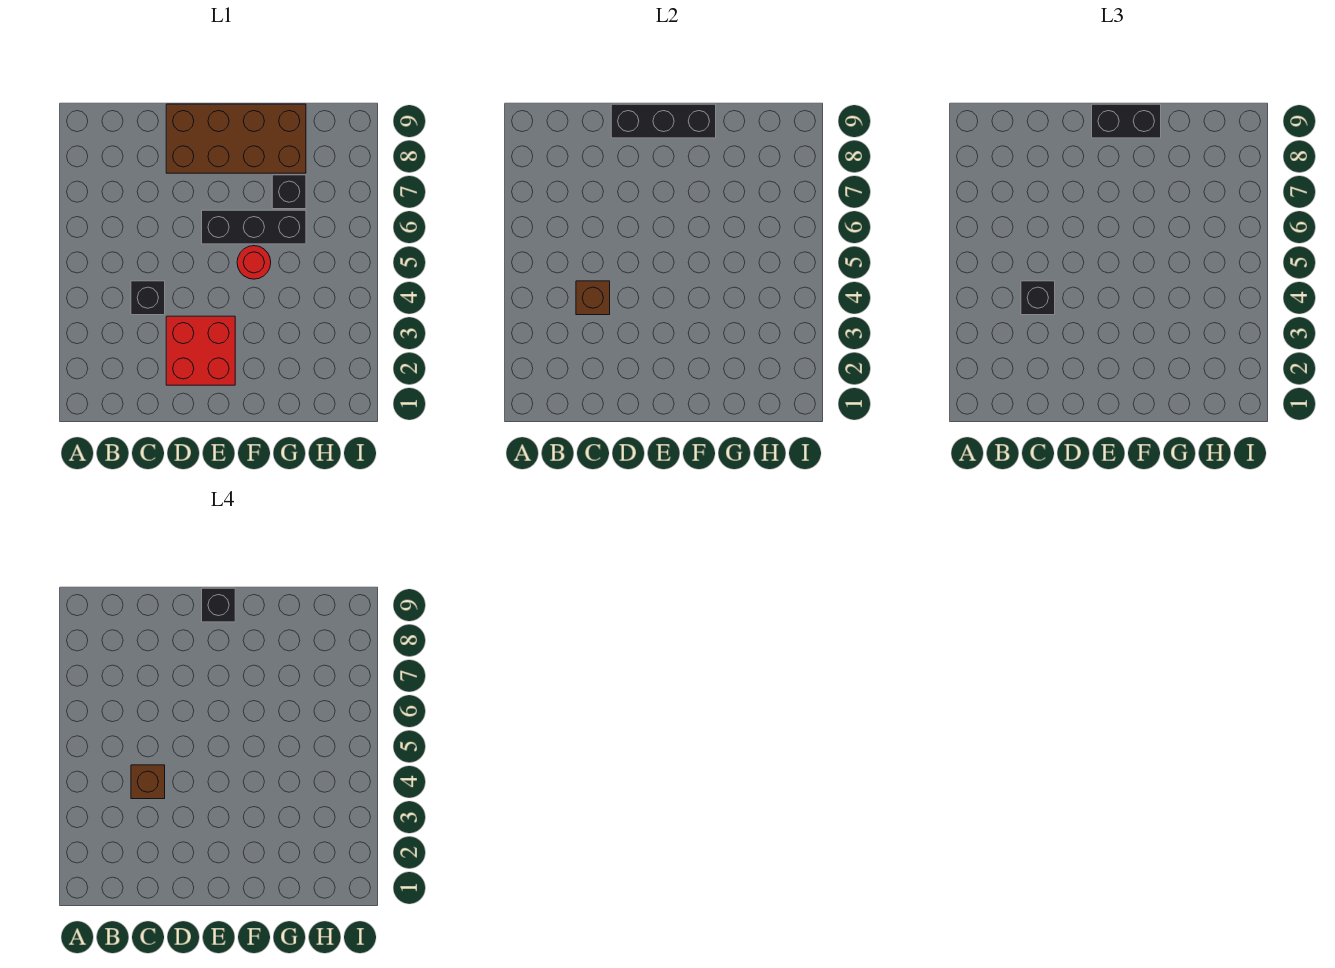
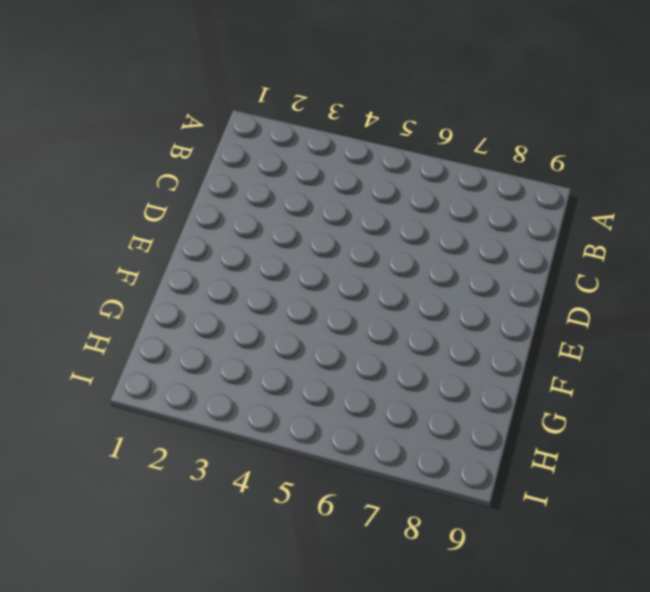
none -> black brick C4 level 1
none -> red brick D2:E3 level 1
none -> brown brick D8:G9 level 1

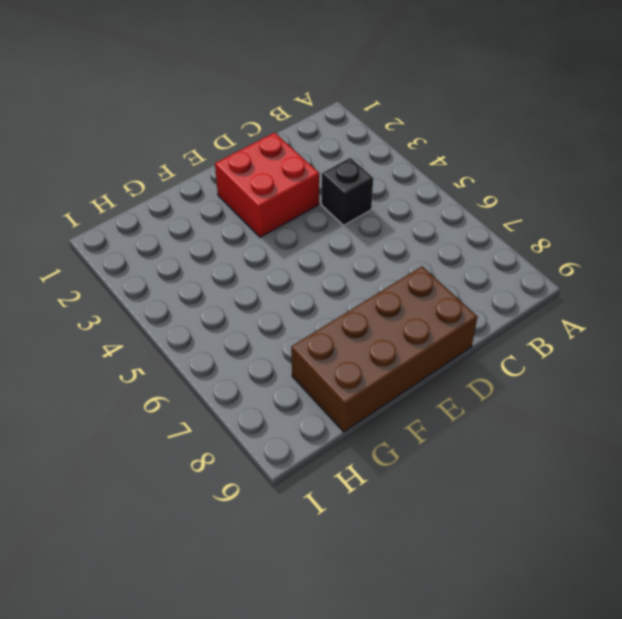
none -> black brick E6:G6 level 1
none -> red round brick F5 level 1
none -> black brick G7 level 1

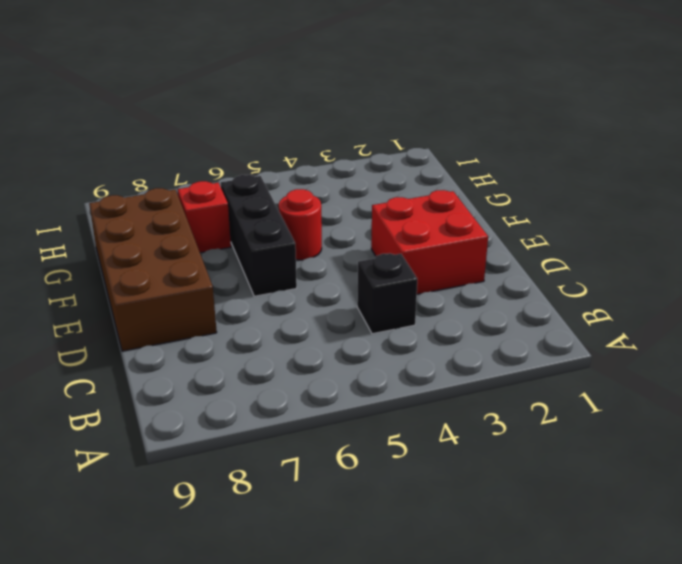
red brick G7 level 1 -> black brick G7 level 1
none -> brown brick C4 level 2
none -> black brick D9:F9 level 2
none -> black brick C4 level 3

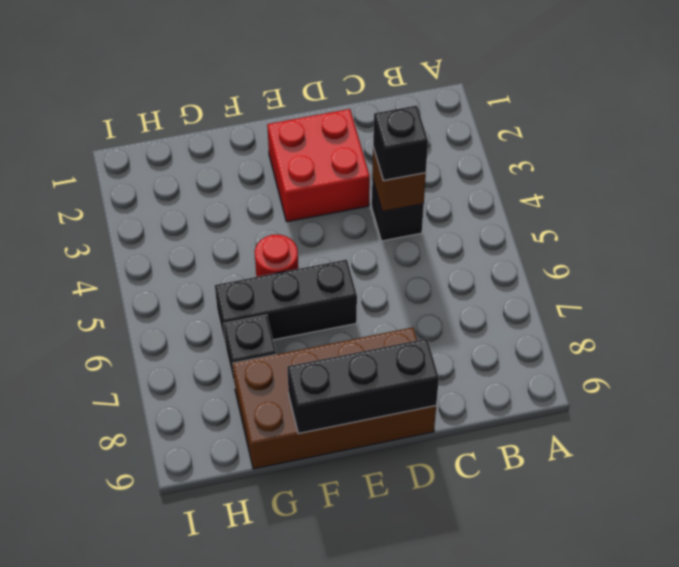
none -> black brick E9:F9 level 3
none -> brown brick C4 level 4
none -> black brick E9 level 4

